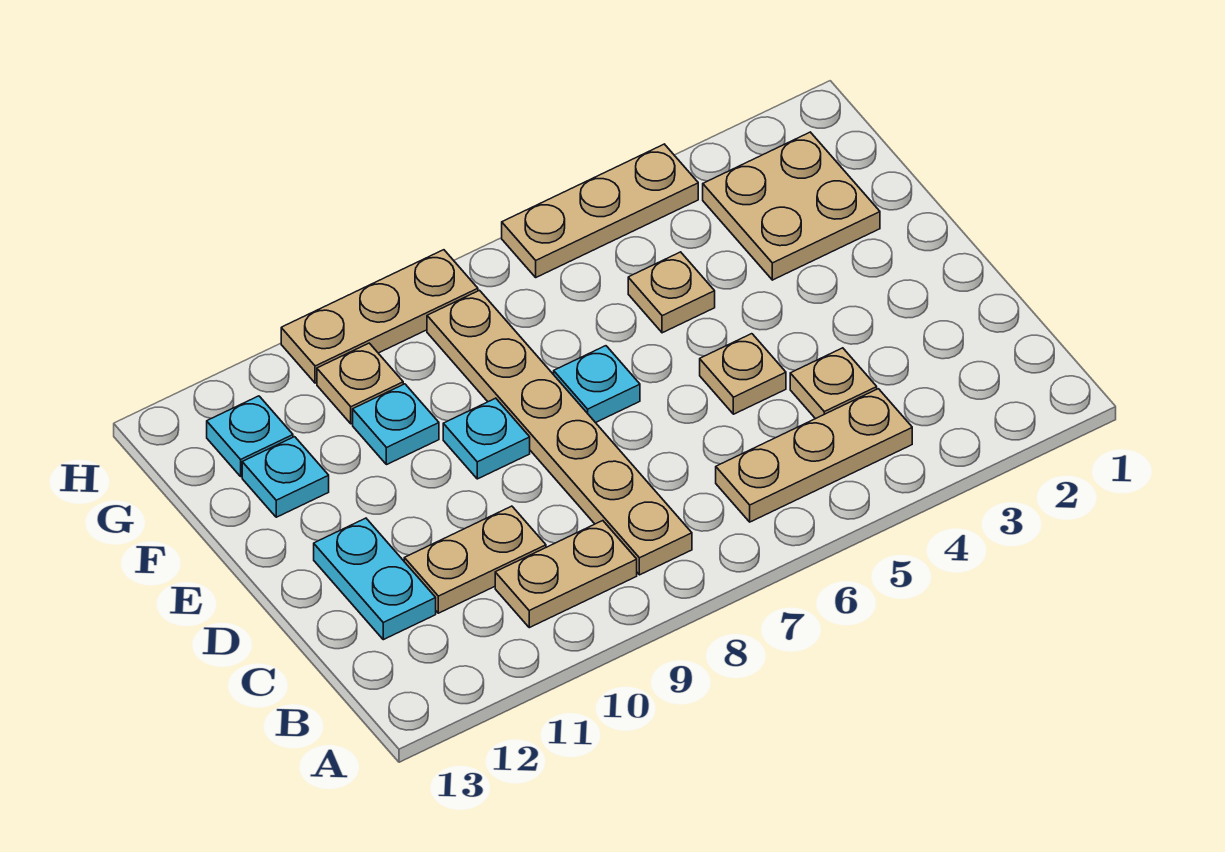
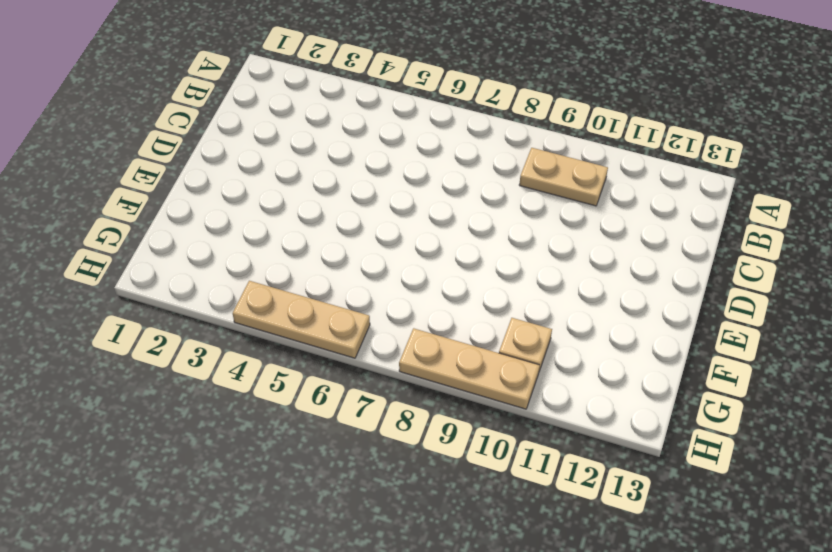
none -> tan plate B4:B6 level 1
none -> tan plate B8:G8 level 1
none -> tan plate C4 level 1

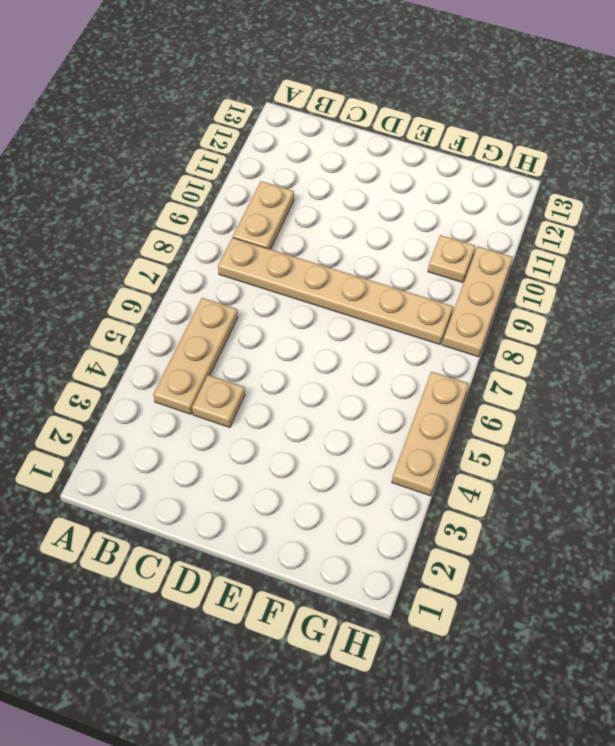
none -> tan plate C10:C11 level 1
none -> cyan plate C12:D12 level 1
none -> tan plate D5 level 1

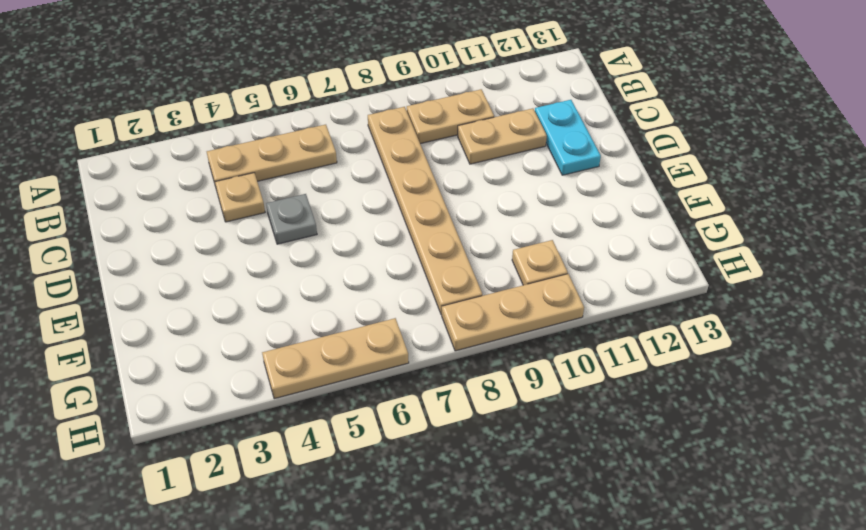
grey plate D5 level 1 -> tan plate D5 level 1
none -> cyan plate E7 level 1
none -> cyan plate E9 level 1
none -> tan plate F2:G3 level 1

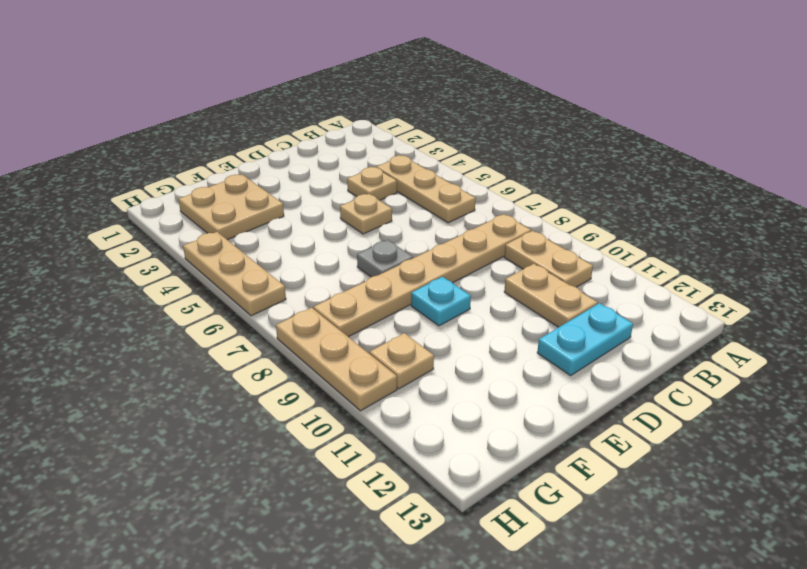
grey plate E7 level 1 -> cyan plate E7 level 1
none -> tan plate F5 level 1
none -> cyan plate F10 level 1
none -> cyan plate F12 level 1

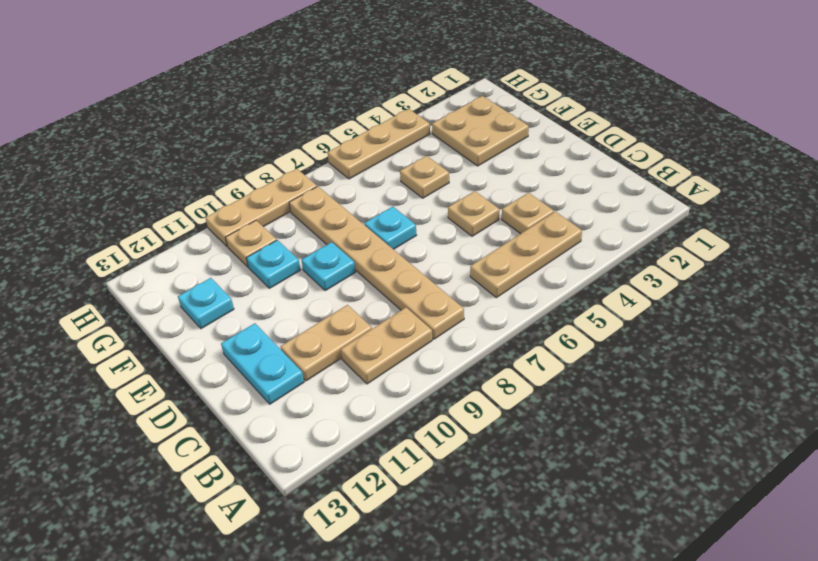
none -> cyan plate G12 level 1

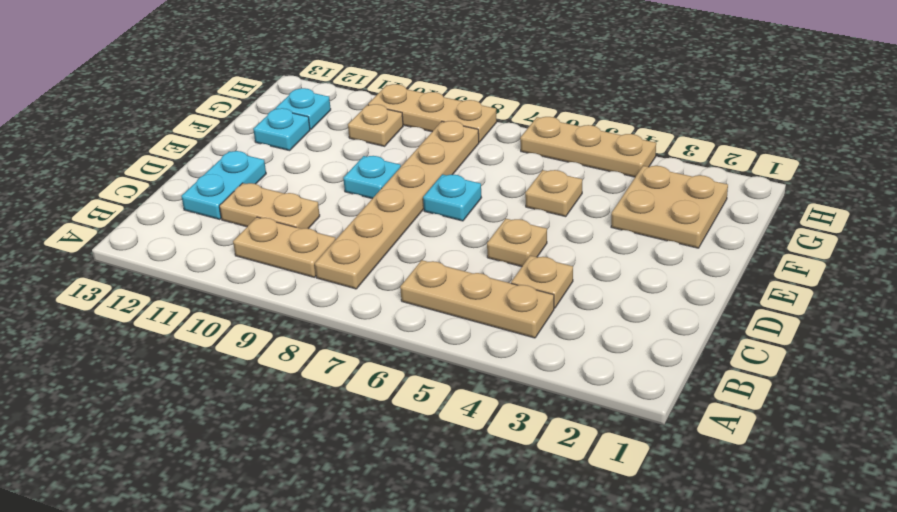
none -> cyan plate F10 level 1

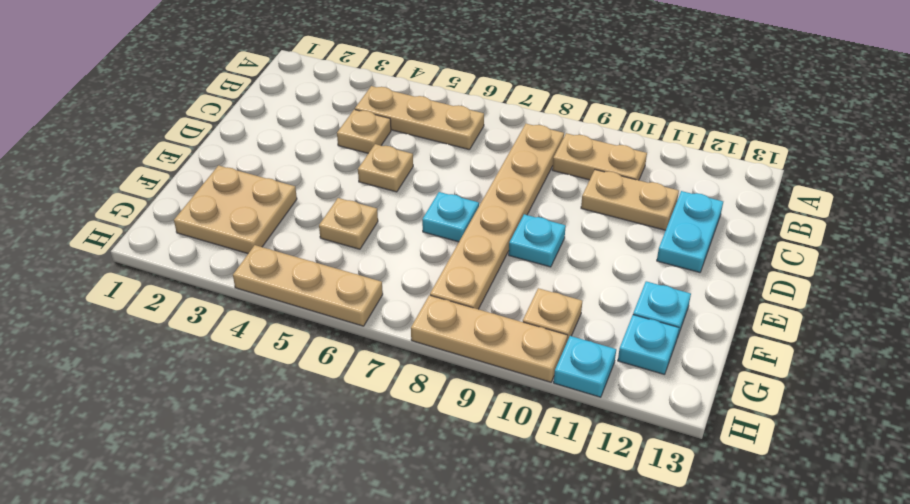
cyan plate H11 level 1 -> cyan plate F10 level 1

